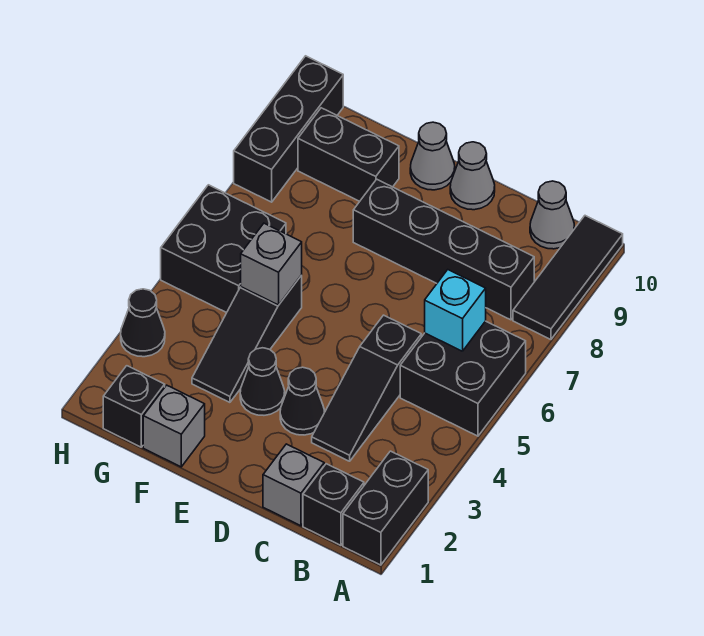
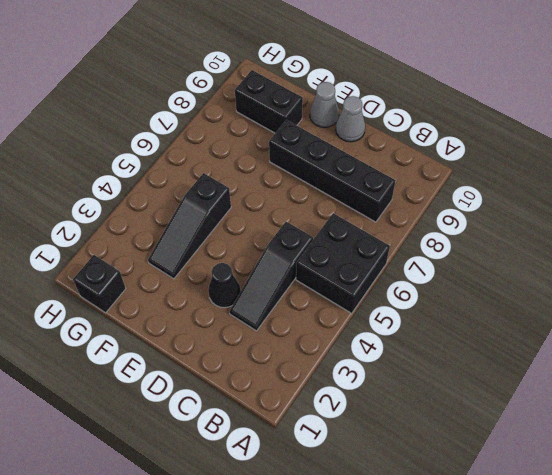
none -> black brick A1:A2 level 1
none -> black tile A8:A10 level 1
none -> black brick B1 level 1

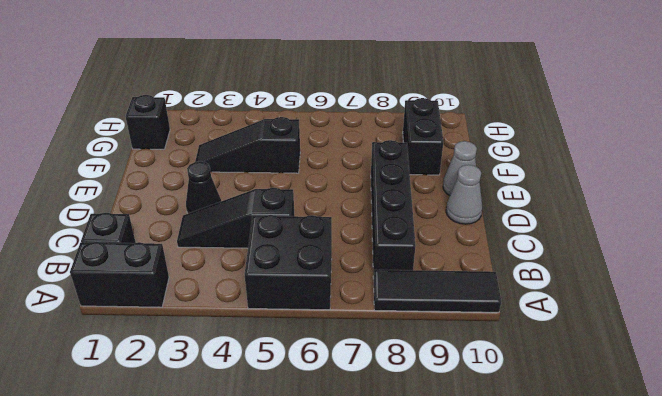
none -> grey cone B10 level 1
none -> grey brick C1 level 1
none -> black cone E3 level 1

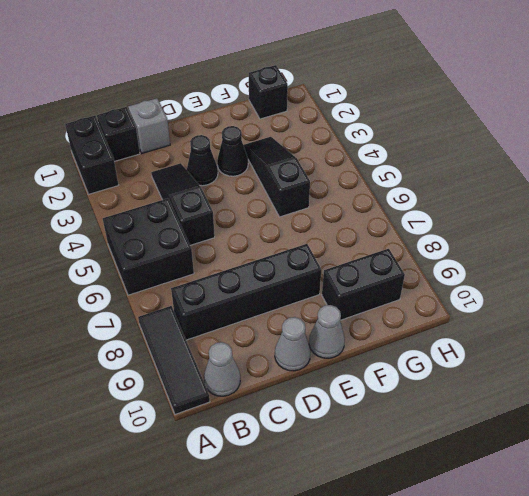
none -> grey brick F1 level 1
none -> black brick G5:H6 level 1
none -> black cone H3 level 1

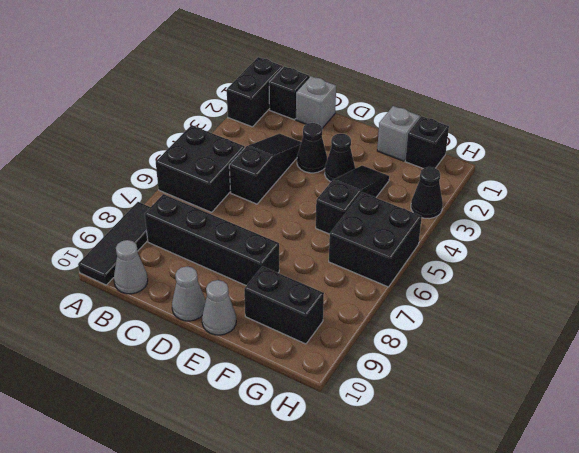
none -> black brick H8:H10 level 1
none -> cyan brick B6 level 2
none -> grey brick F5 level 2

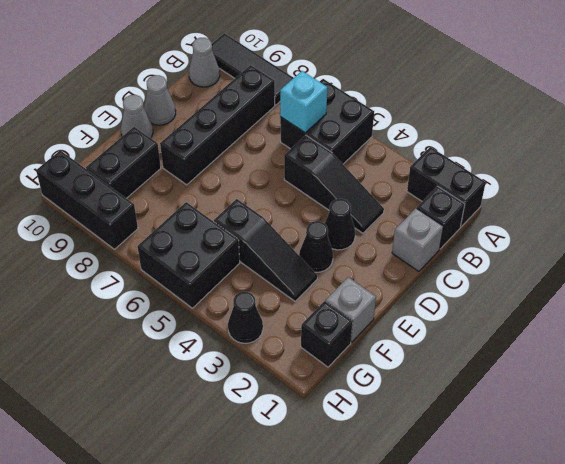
none -> grey brick F5 level 2

